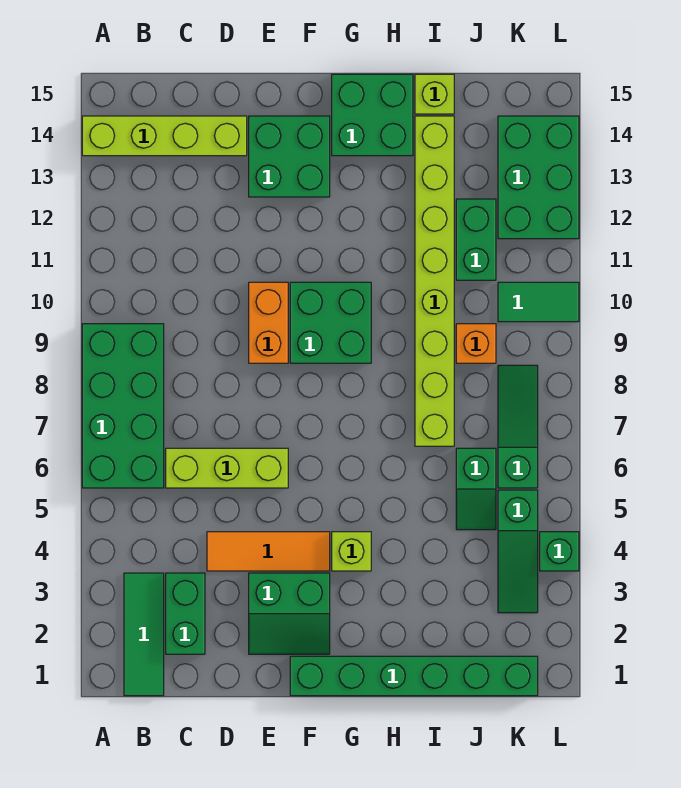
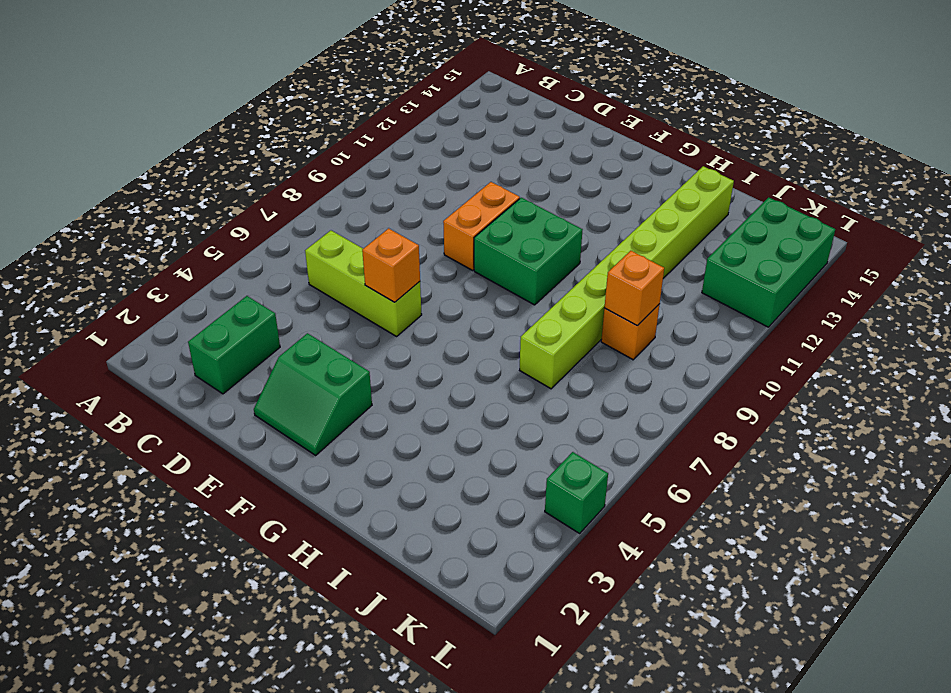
orange brick E6 level 2 -> none
orange brick J9 level 2 -> none
none -> green brick A6:B9 level 1
none -> lime brick A14:D14 level 1
none -> green tile B1:B3 level 1

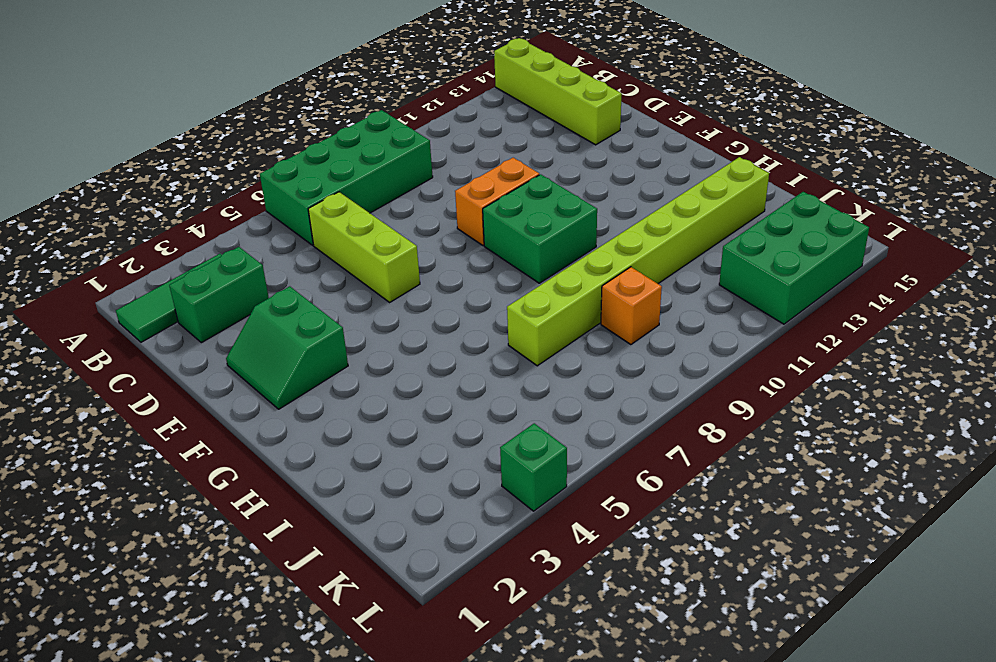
none -> orange tile D4:F4 level 1
none -> green brick E13:F14 level 1
none -> green brick F1:K1 level 1

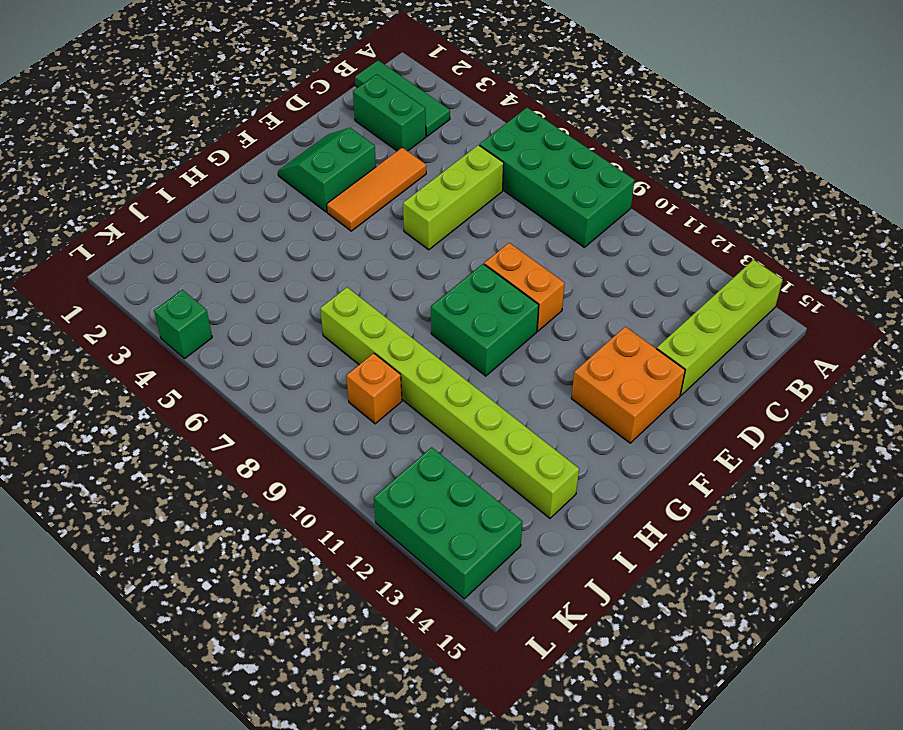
orange brick E13:F14 level 1 -> green brick E13:F14 level 1
none -> green brick F1:K1 level 1
none -> lime brick G4 level 1
none -> green brick G14:H15 level 1

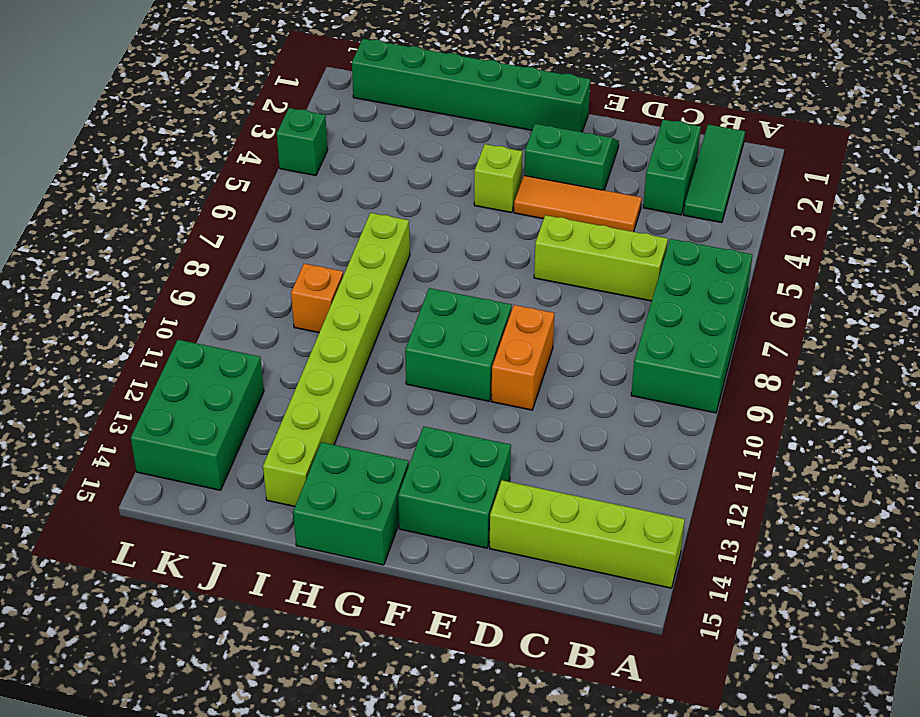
none -> lime brick I15 level 1
none -> green slope J5:J6 level 1 top 6
none -> green brick J11:J12 level 1

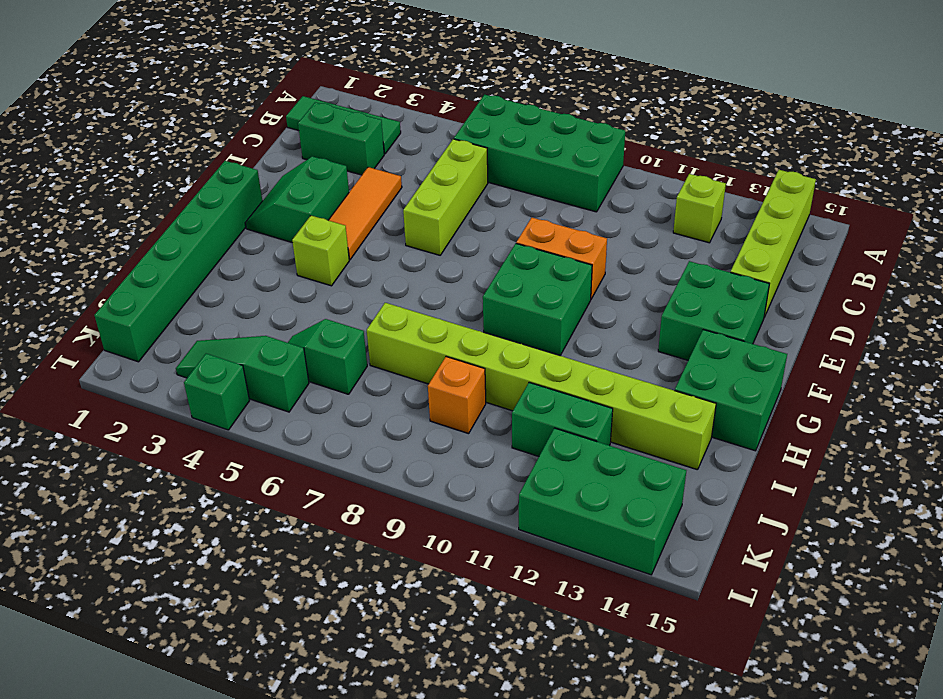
lime brick B12 level 1 -> lime brick I15 level 1
none -> green slope K6:K8 level 1 top 6
none -> green tile K10:L10 level 1

